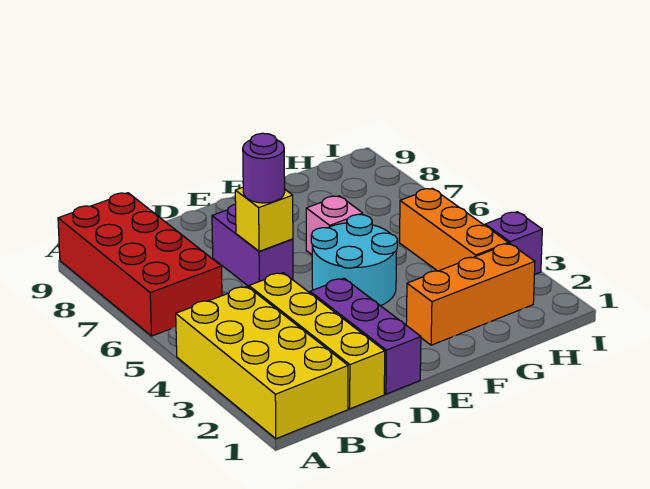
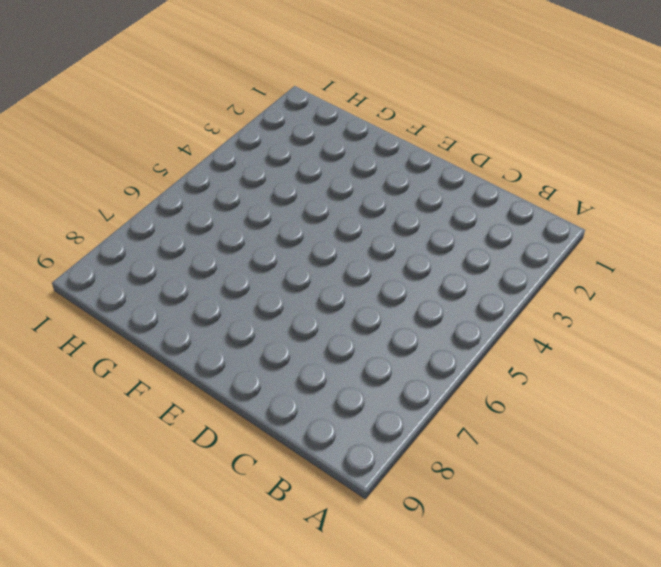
none -> yellow brick A1:B4 level 1
none -> red brick A6:B9 level 1
none -> yellow brick C1:C4 level 1

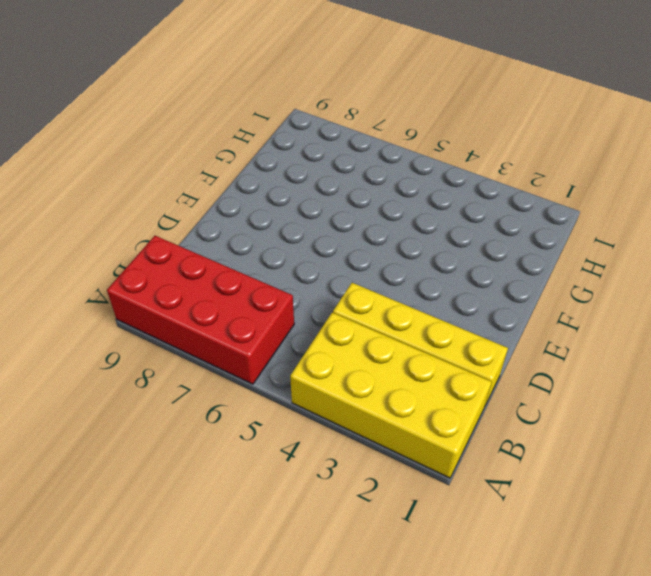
none -> purple brick D1:D3 level 1
none -> purple brick D6:D7 level 1
none -> cyan round brick E4:F5 level 1

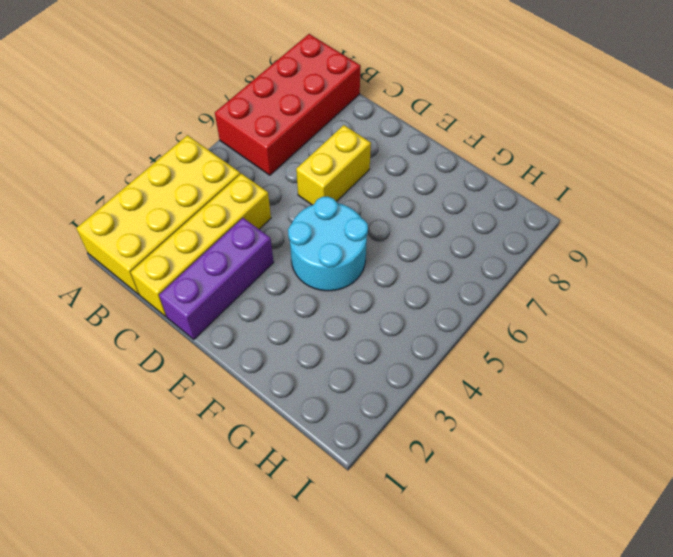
yellow brick D6:D7 level 1 -> purple brick D6:D7 level 1
none -> orange brick F2:H2 level 1
none -> pink brick F6 level 1
none -> orange brick H3:H5 level 1

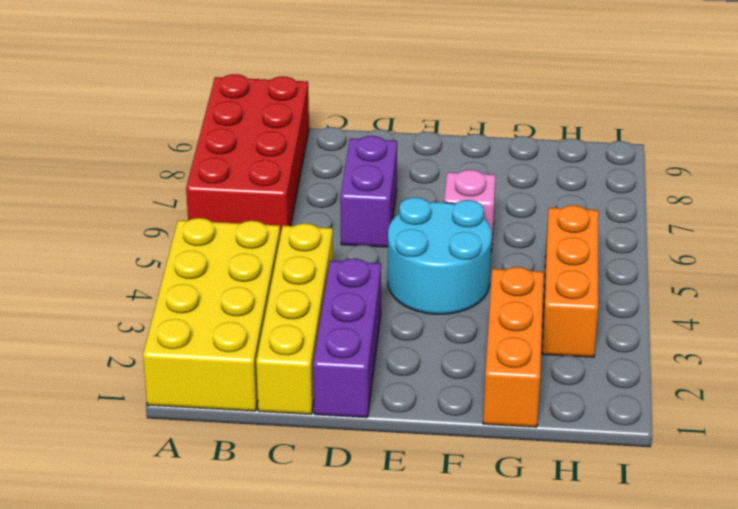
orange brick G1:G3 level 1 -> orange brick F2:H2 level 1
none -> purple brick I3 level 1
none -> yellow brick D6 level 2
none -> purple round brick D6 level 3

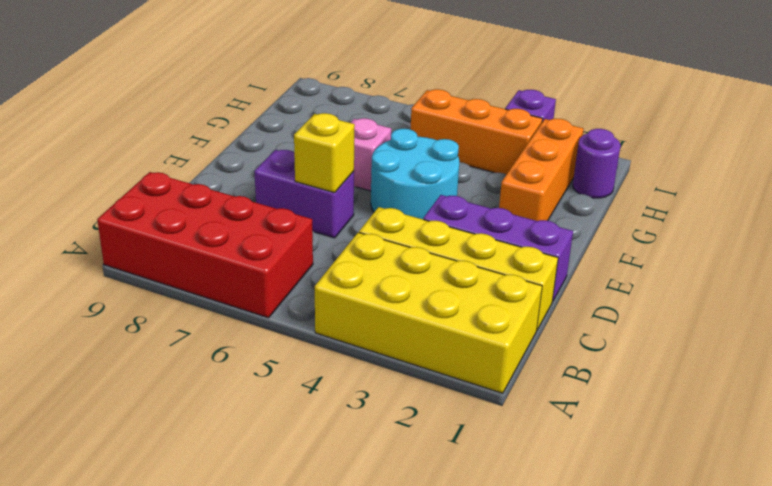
purple round brick H1 level 1 -> purple round brick D6 level 3

